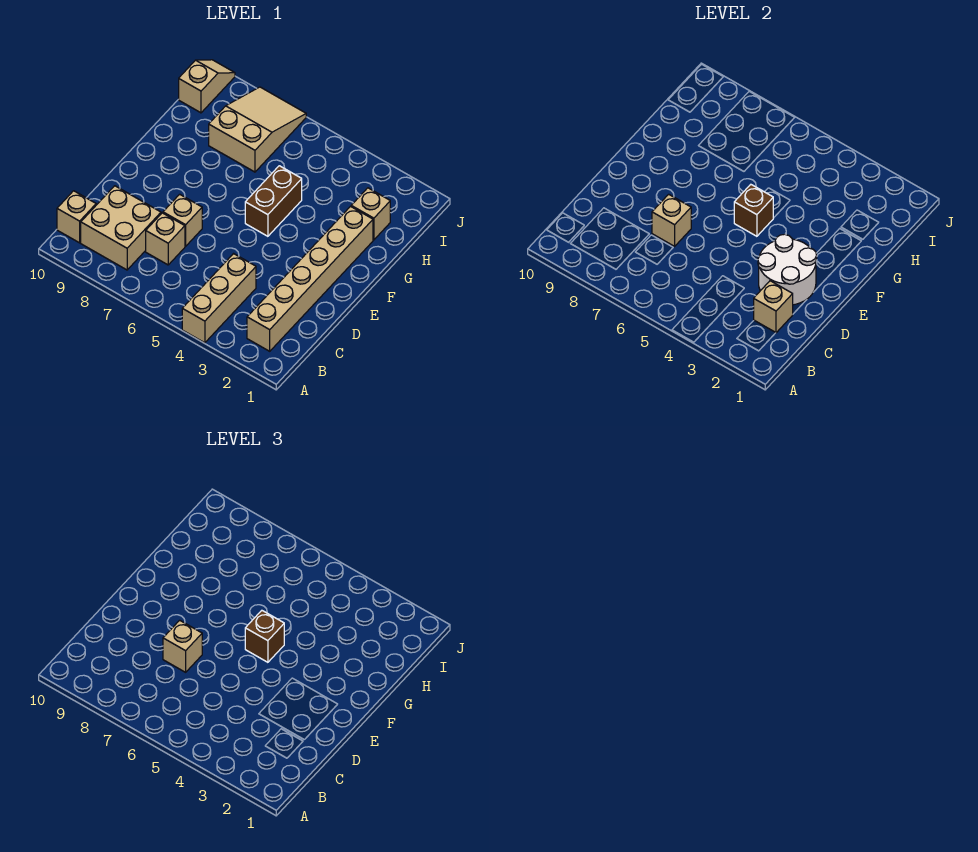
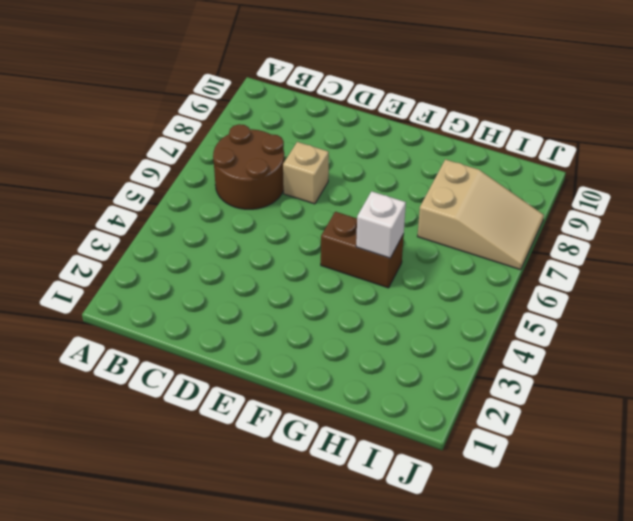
brown round brick B6:C7 level 1 -> tan brick C7 level 1
white brick G5 level 2 -> none
none -> tan brick A4:C4 level 1
none -> tan brick B2:G2 level 1
none -> tan brick B8:C9 level 1

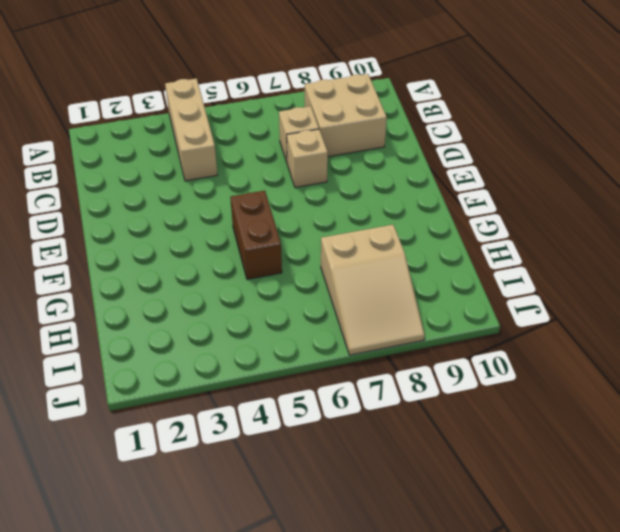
none -> tan brick B2:G2 level 1
none -> tan brick B10 level 1
none -> tan brick H2 level 1

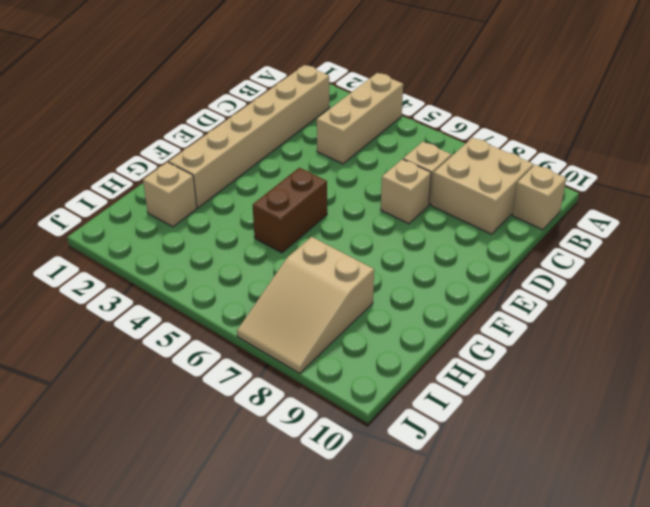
none -> tan slope I10:J10 level 1 top I
none -> tan brick C2 level 2
none -> white round brick D2:E3 level 2

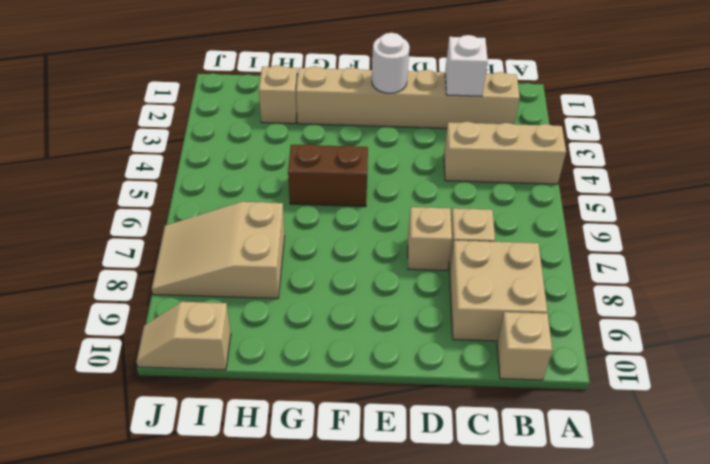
white brick C2 level 2 -> tan brick C2 level 2
white round brick E2 level 2 -> white round brick D2:E3 level 2
none -> tan brick D7 level 2
none -> brown brick F5 level 2
none -> tan brick D7 level 3

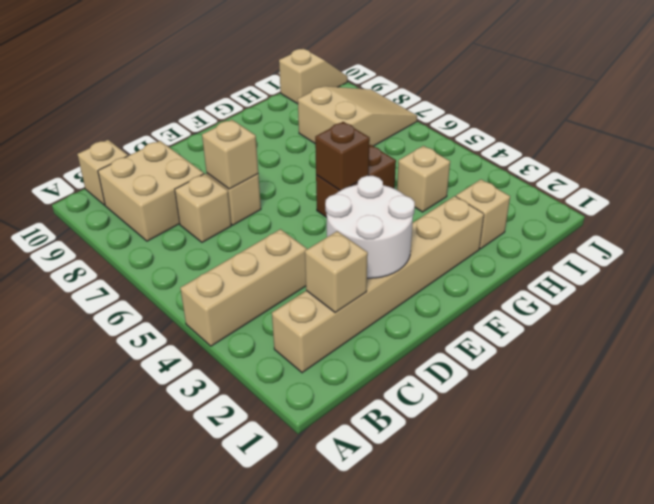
tan brick H4 level 1 -> tan brick D7 level 3
none -> brown brick F5 level 3

